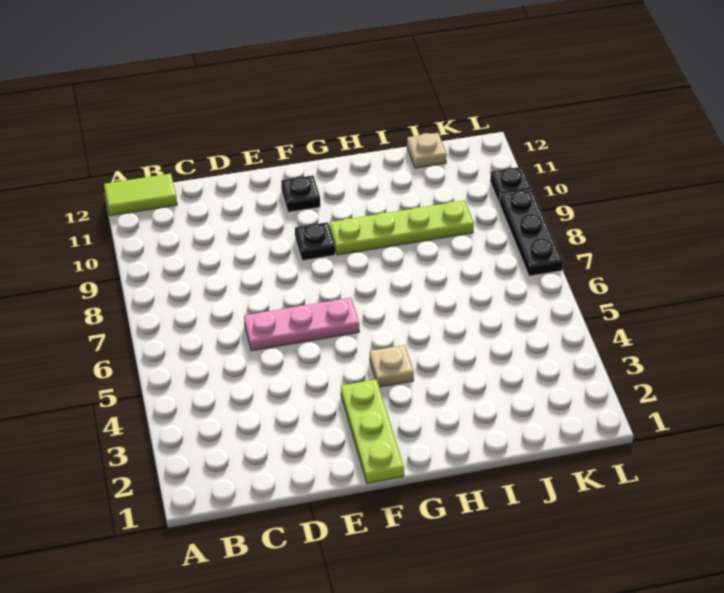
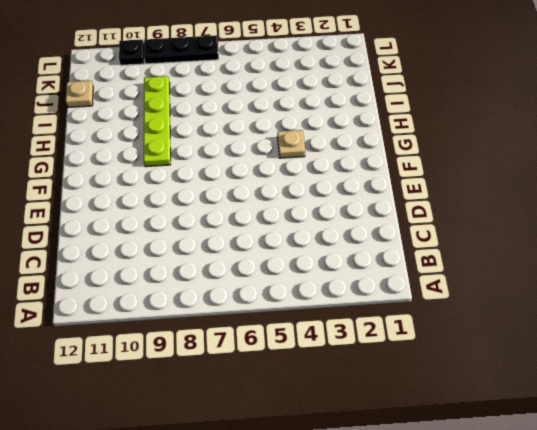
none -> lime tile A12:B12 level 1
none -> pink plate D6:F6 level 1

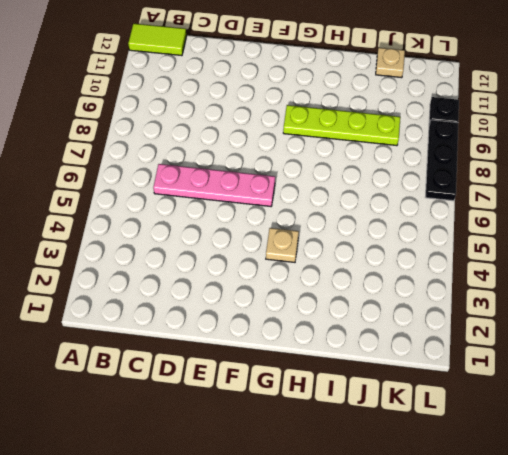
pink plate C6:F6 level 1 -> pink plate D6:F6 level 1
none -> lime plate F1:F3 level 1
none -> black plate F9 level 1

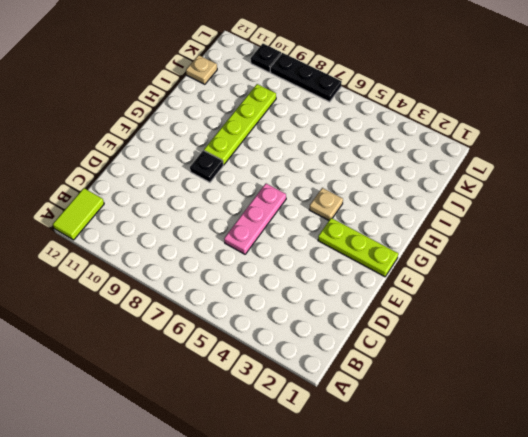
none -> black plate F11 level 1

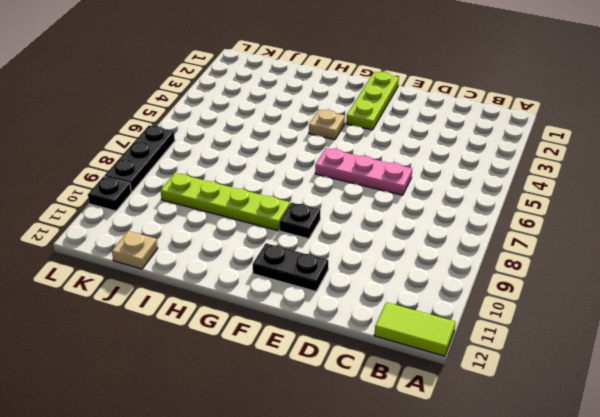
black plate E11:F11 level 1 -> black plate F11 level 1

